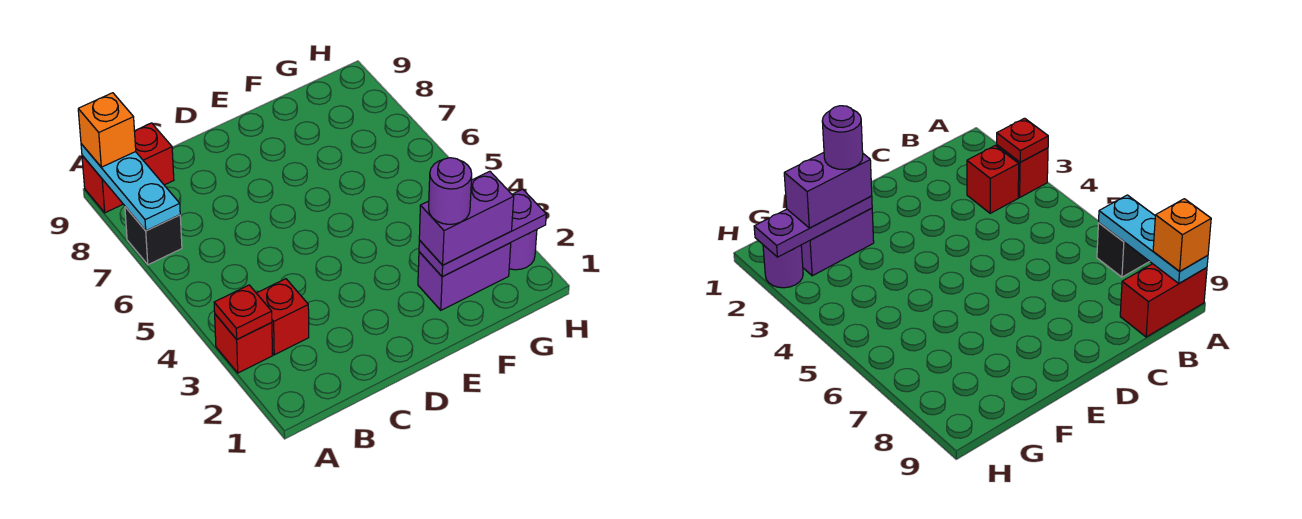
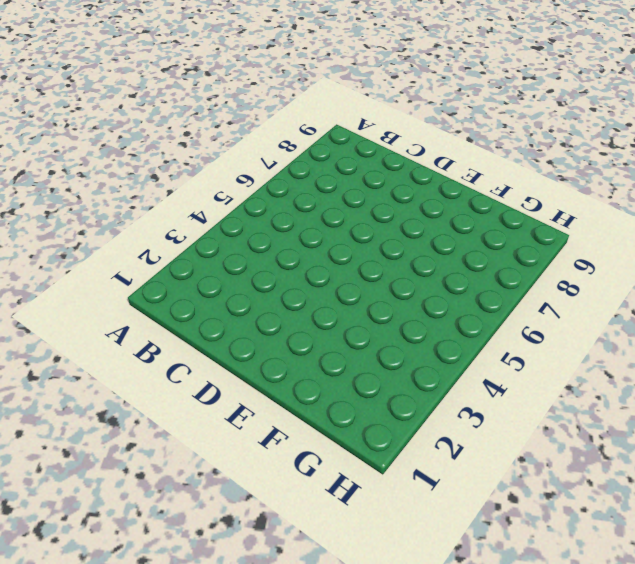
none -> red brick A3 level 1
none -> black brick A7 level 1
none -> red brick A9:B9 level 1

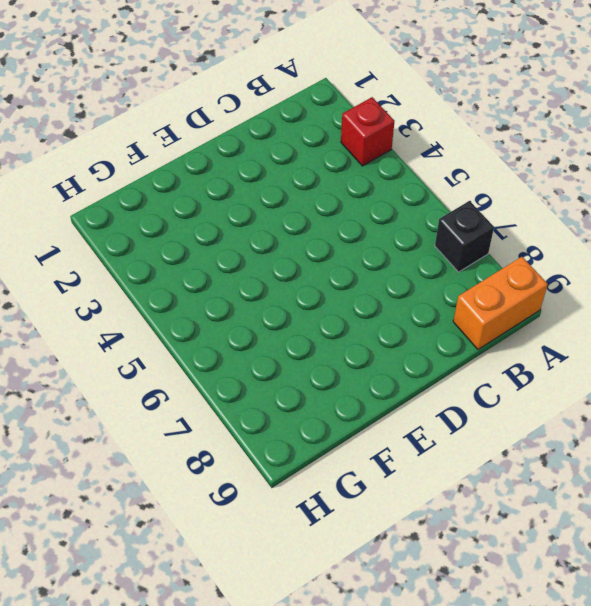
orange brick A9:B9 level 1 -> red brick A9:B9 level 1
none -> red brick B3 level 1
none -> purple brick F2:G2 level 1
none -> purple round brick H2 level 1

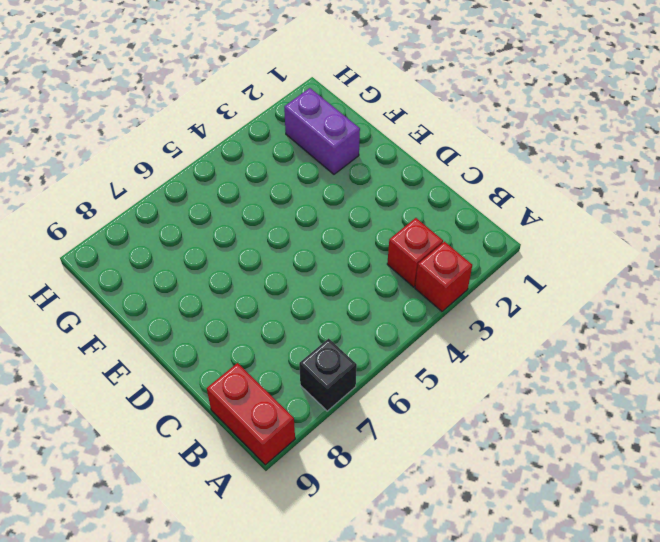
none -> purple round brick H2 level 1
none -> red plate A3 level 2
none -> cyan plate A7:A9 level 2

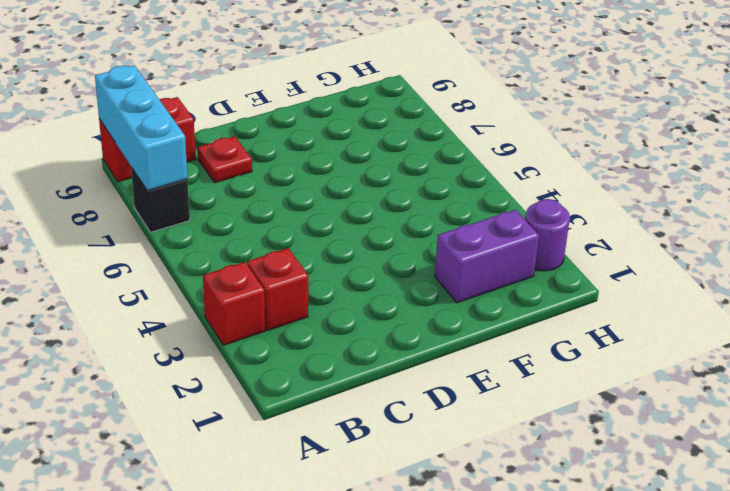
cyan brick A7:A9 level 2 -> cyan plate A7:A9 level 2
red plate C8 level 1 -> red plate A3 level 2
none -> purple plate F2:H2 level 2
none -> orange brick A9 level 3
none -> purple brick F2:G2 level 3

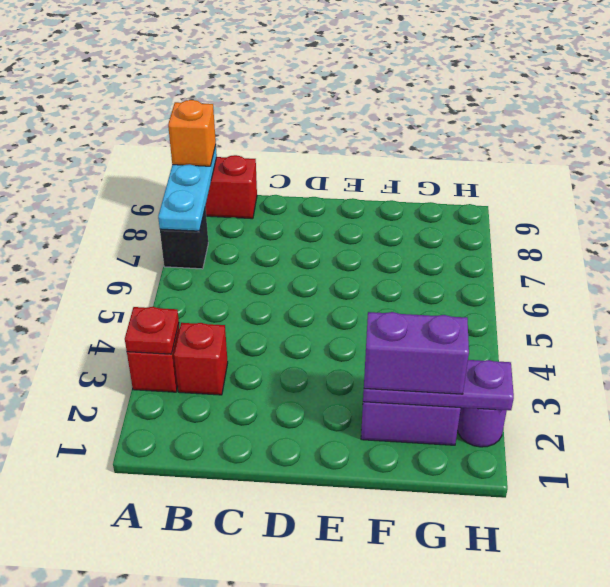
none -> purple round brick F2 level 4

